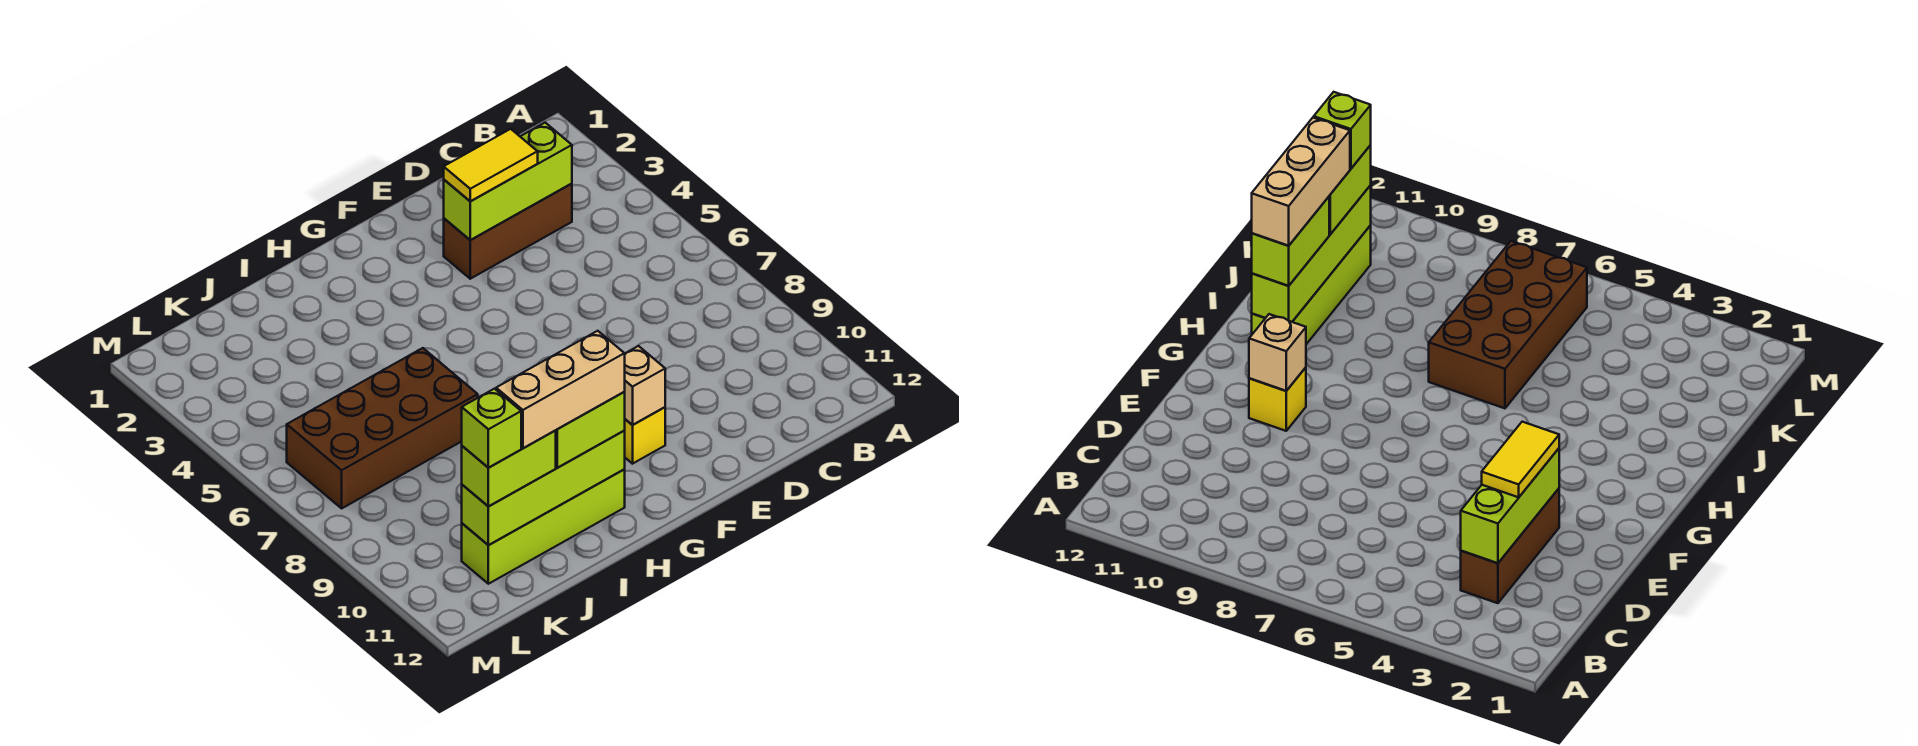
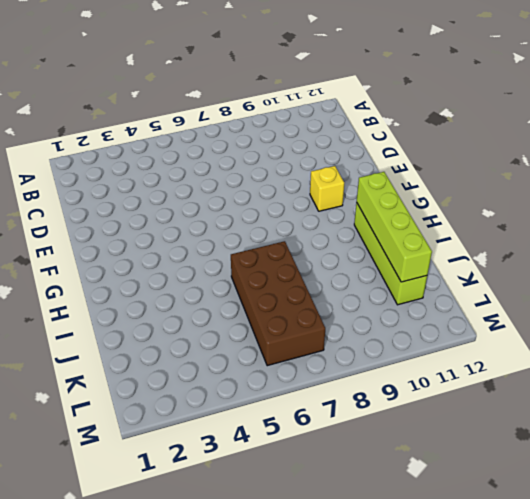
none -> brown brick C3:E3 level 1
none -> lime brick C3:E3 level 2
none -> tan brick F10 level 2

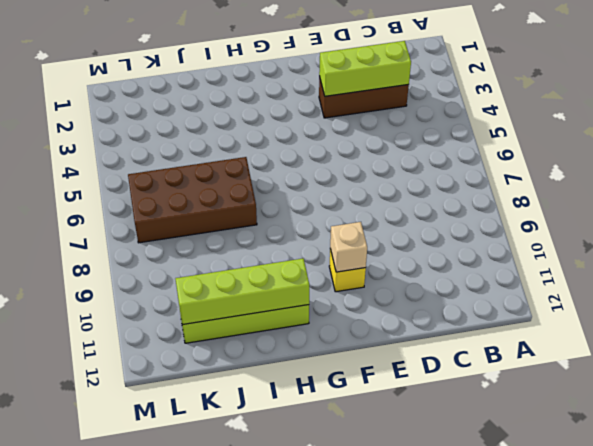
none -> yellow tile D3:E3 level 3
none -> lime brick H11:I11 level 3
none -> lime brick J11:K11 level 3

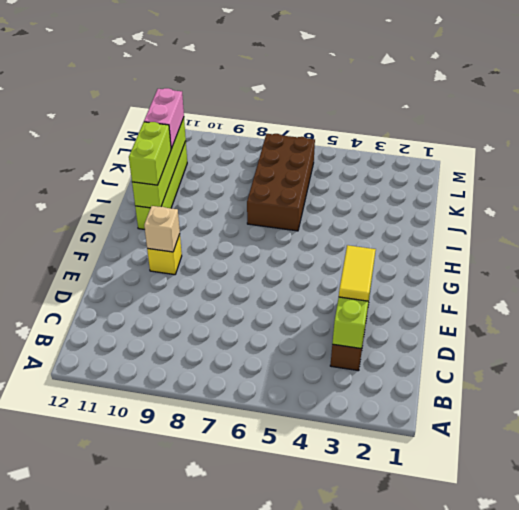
pink brick J11:K11 level 3 -> lime brick J11:K11 level 3
none -> tan brick H11:J11 level 4
none -> lime brick K11 level 4

